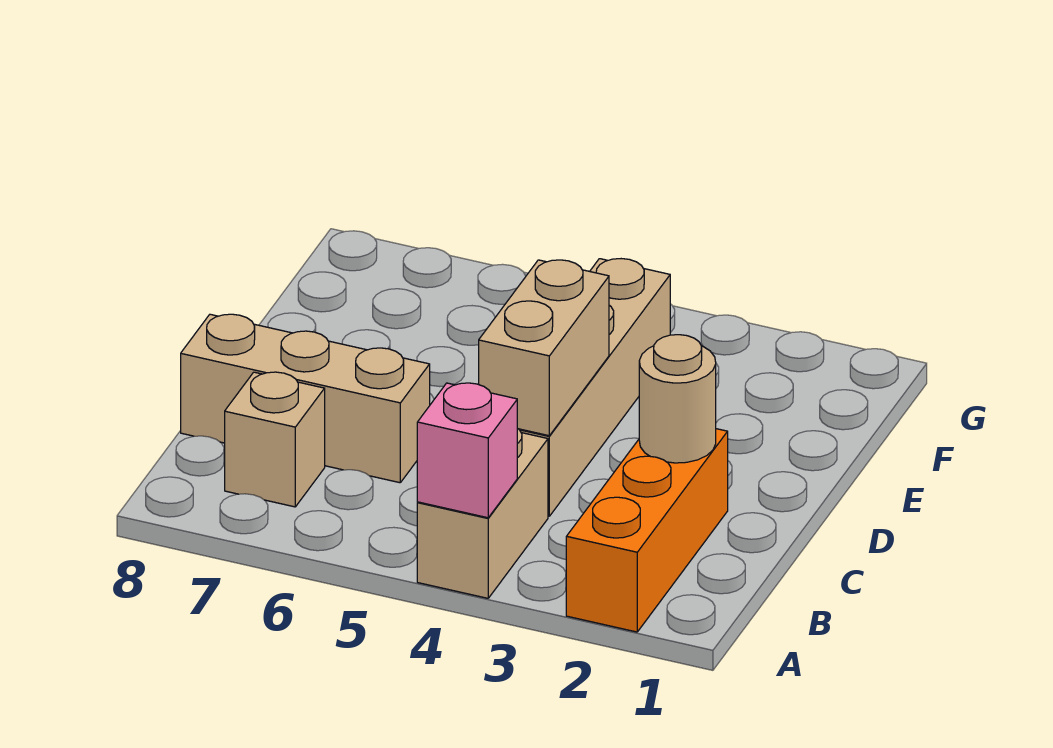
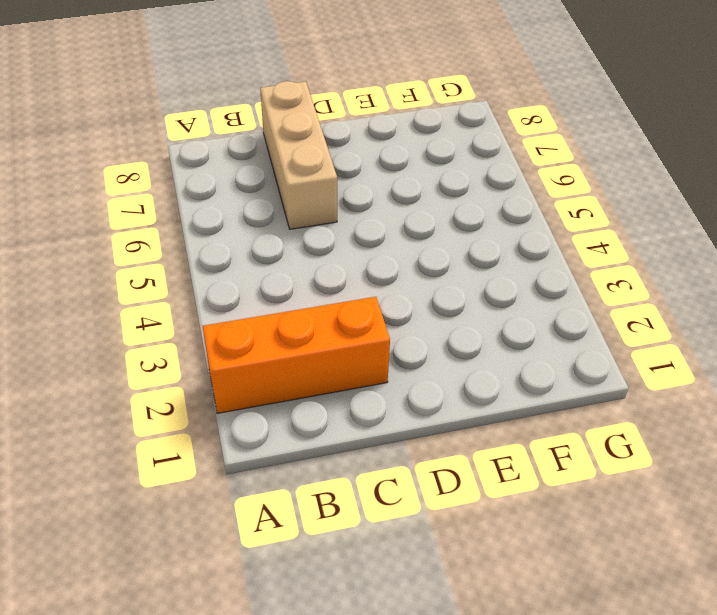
none -> tan brick A4:B4 level 1
none -> tan brick B7 level 1

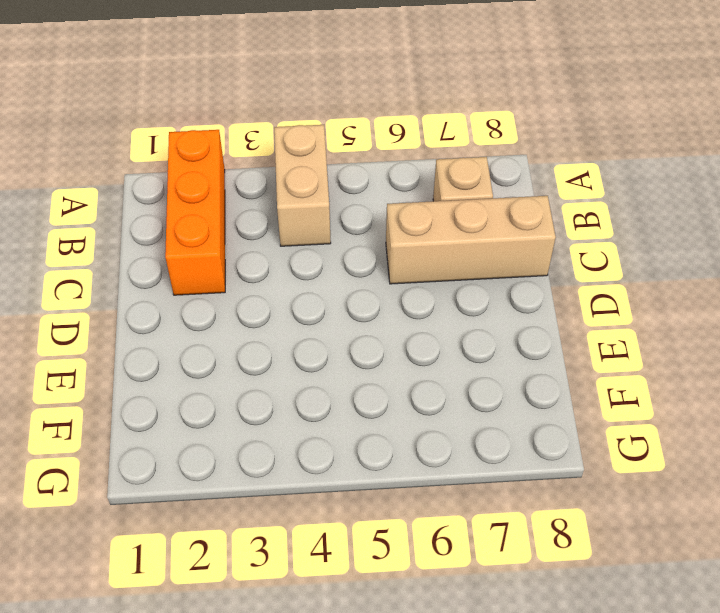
none -> tan brick C4:F4 level 1
none -> pink brick A4 level 2

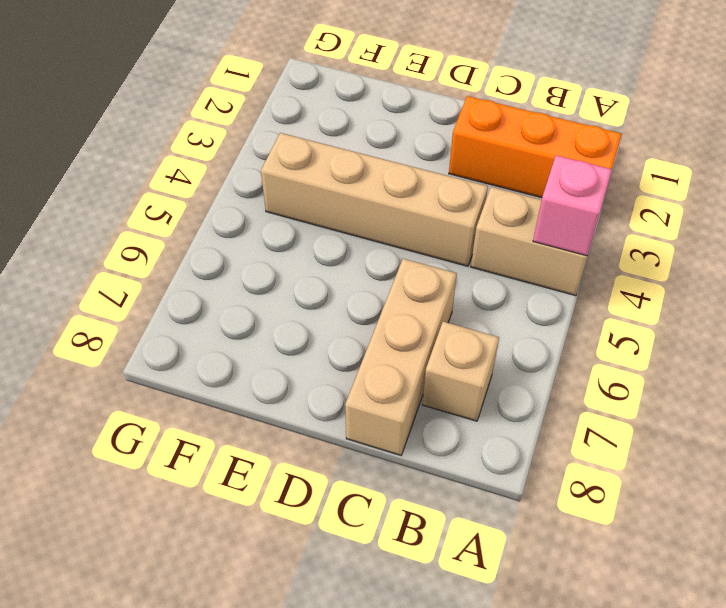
none -> tan round brick C2 level 2
none -> tan brick C4:D4 level 2

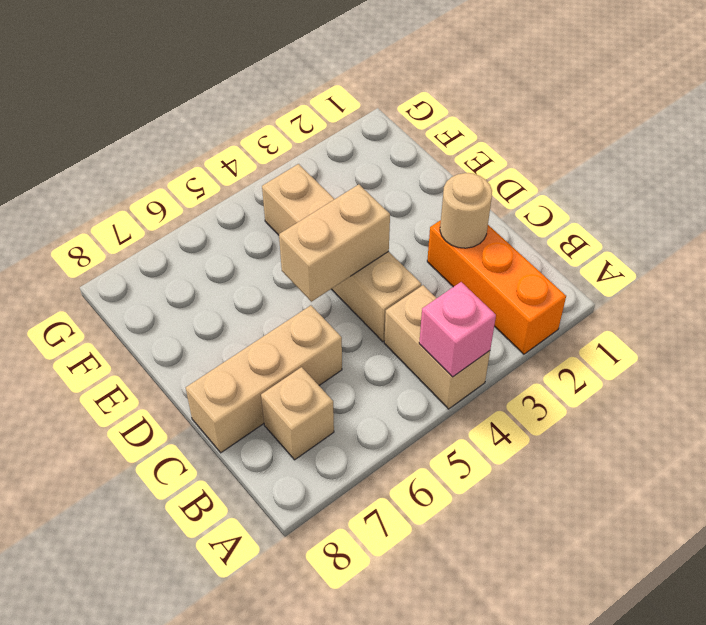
tan brick D4:D5 level 2 -> tan brick C4:D4 level 2

